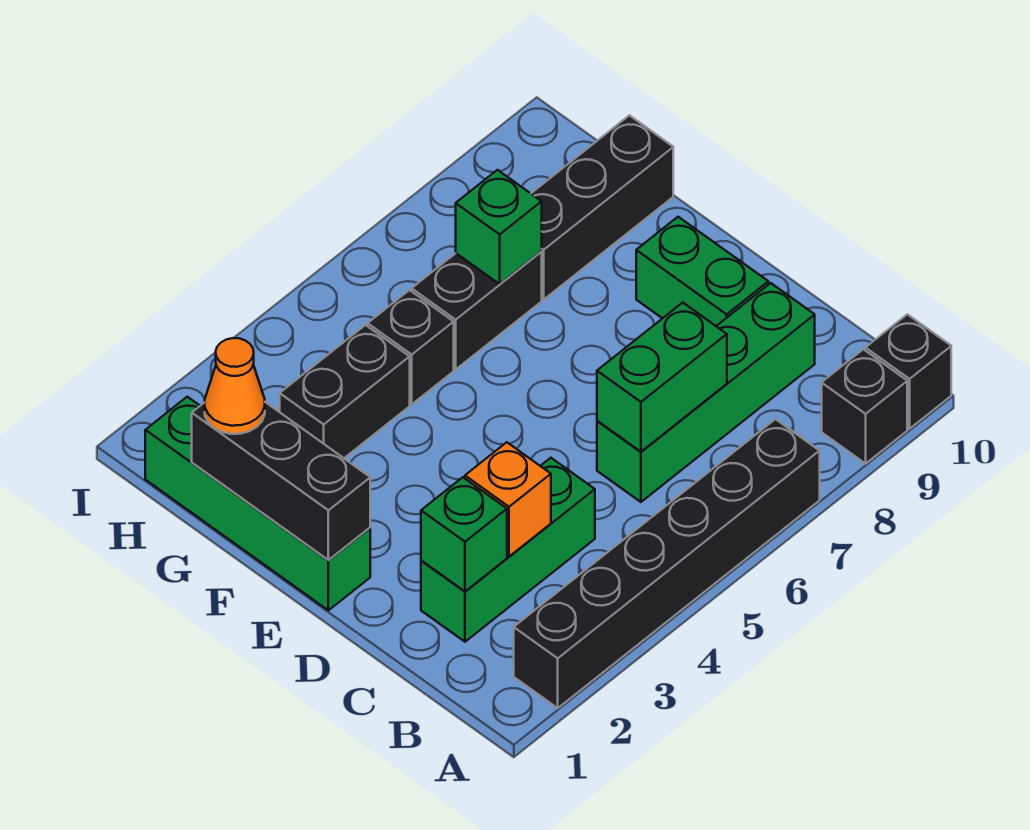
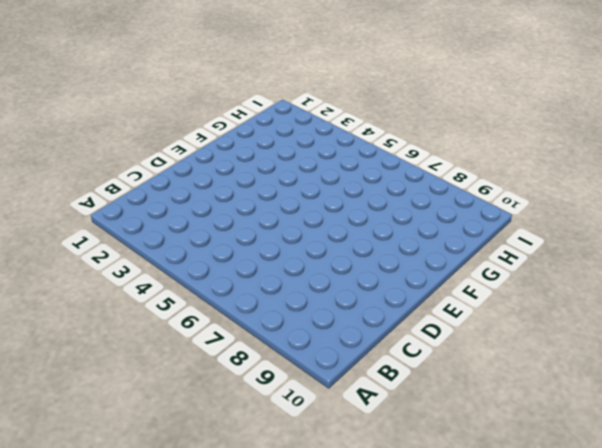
none -> black brick A2:A7 level 1
none -> black brick A9 level 1
none -> black brick A10 level 1

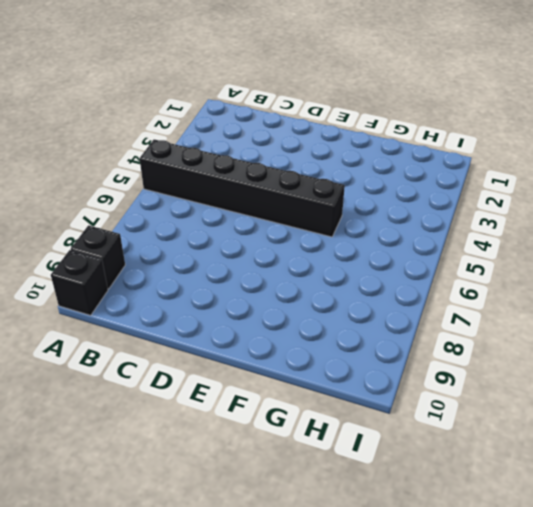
black brick A5:F5 level 1 -> black brick A2:A7 level 1
none -> green brick C2:C4 level 1
none -> green brick C6:C9 level 1
none -> green brick D9:E9 level 1

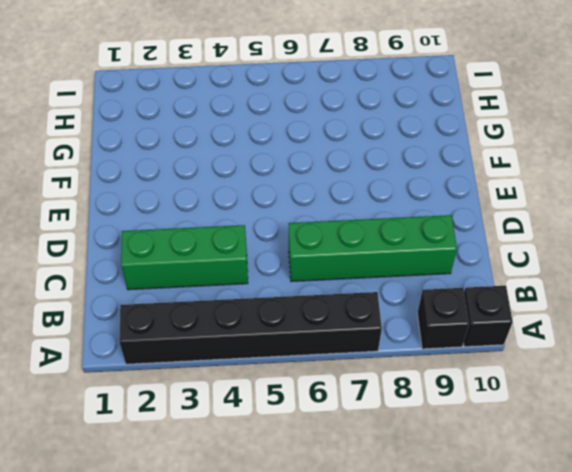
none -> green brick D9:E9 level 1
none -> green brick E1:H1 level 1
none -> black brick G3:G4 level 1

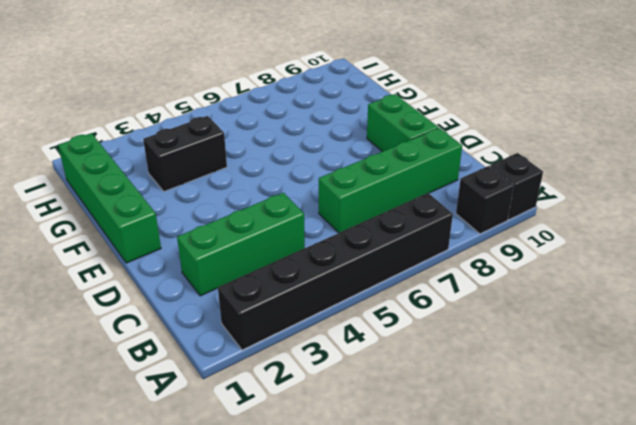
none -> black brick G5 level 1
none -> black brick G6:G7 level 1
none -> black brick G8:G10 level 1

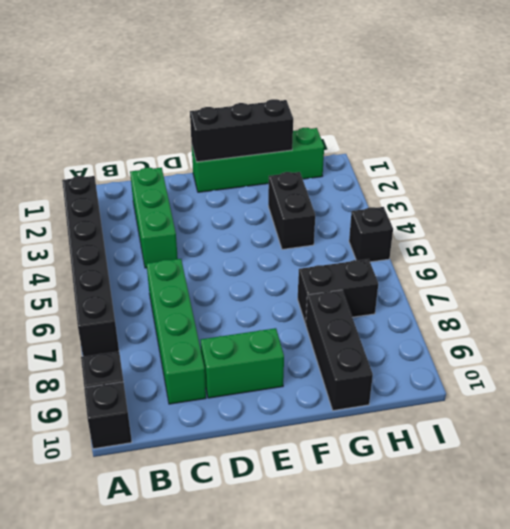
black brick G7:H7 level 1 -> black brick G6:G7 level 1
black brick I5 level 1 -> black brick G5 level 1
none -> green brick C2 level 2
none -> orange brick C3 level 2
none -> green brick C6:C7 level 2

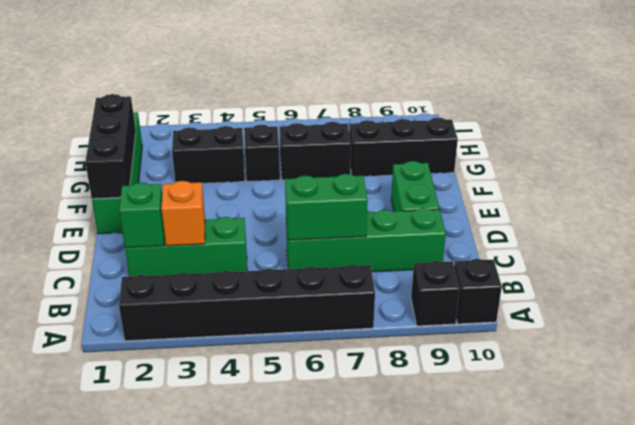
none -> green brick G7 level 2
none -> orange cone G1 level 3

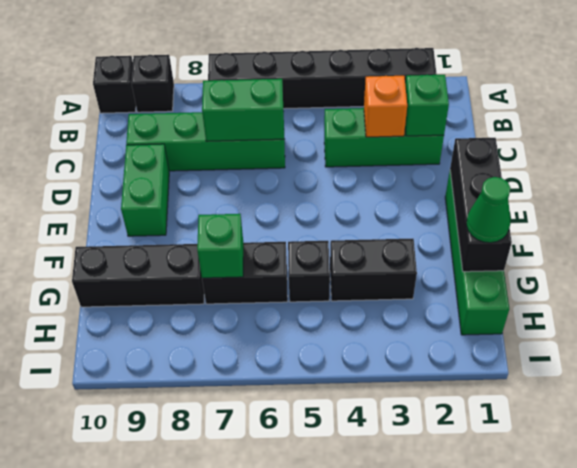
green cone G1 level 3 -> orange cone G1 level 3

